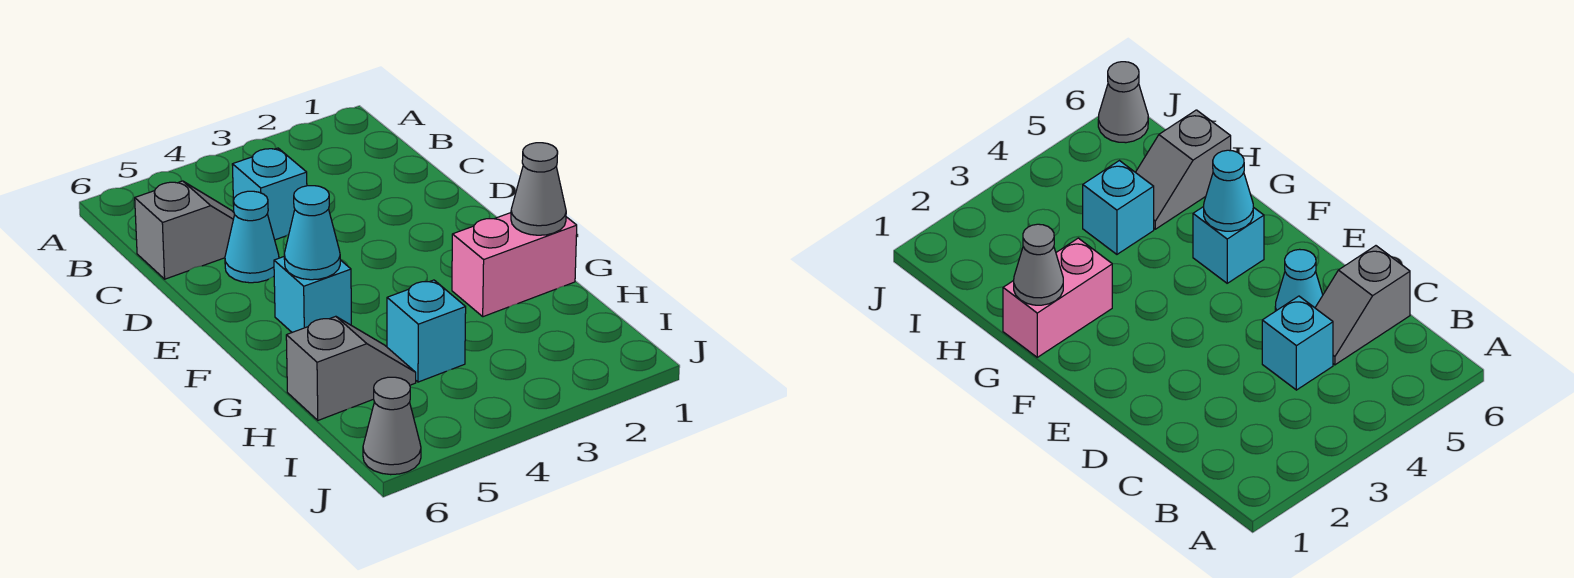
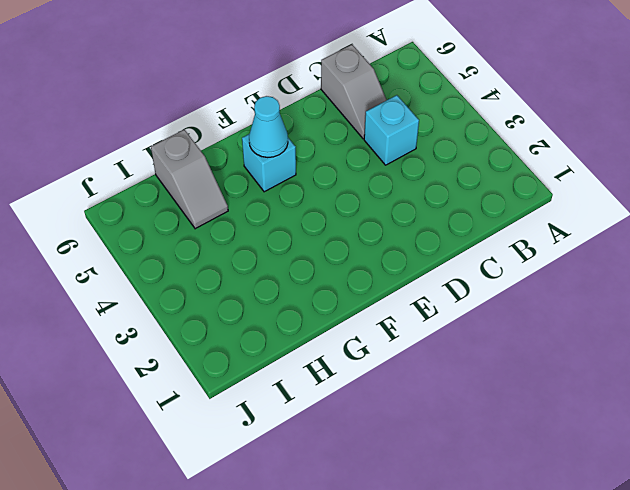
none -> cyan cone D5 level 1
none -> pink brick G1:G2 level 1

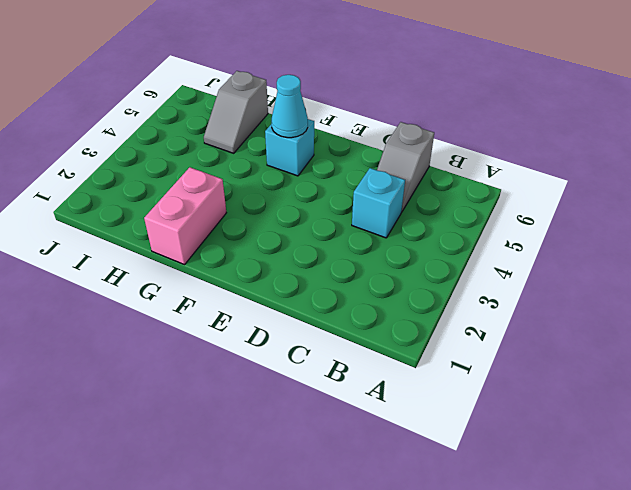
none -> cyan cone D5 level 1
none -> cyan brick H4 level 1

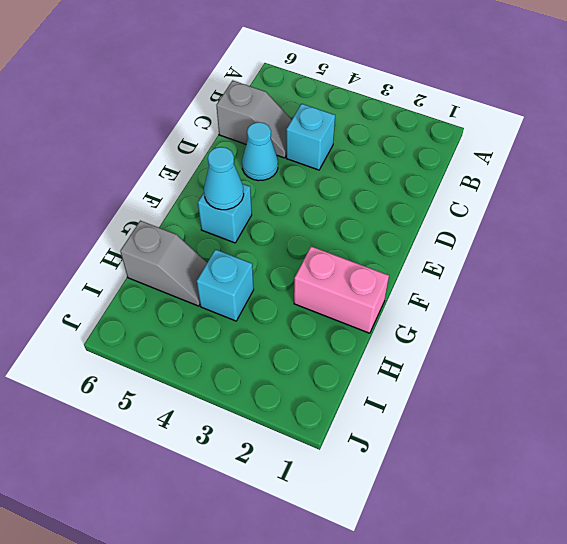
none -> grey cone J6 level 1
none -> grey cone G1 level 2

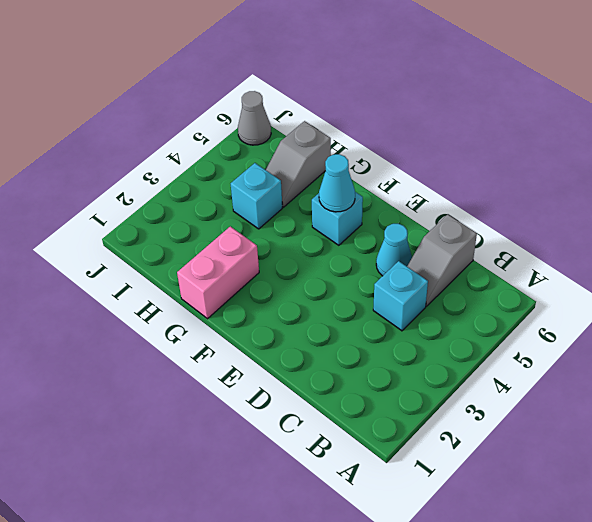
none -> grey cone G1 level 2

